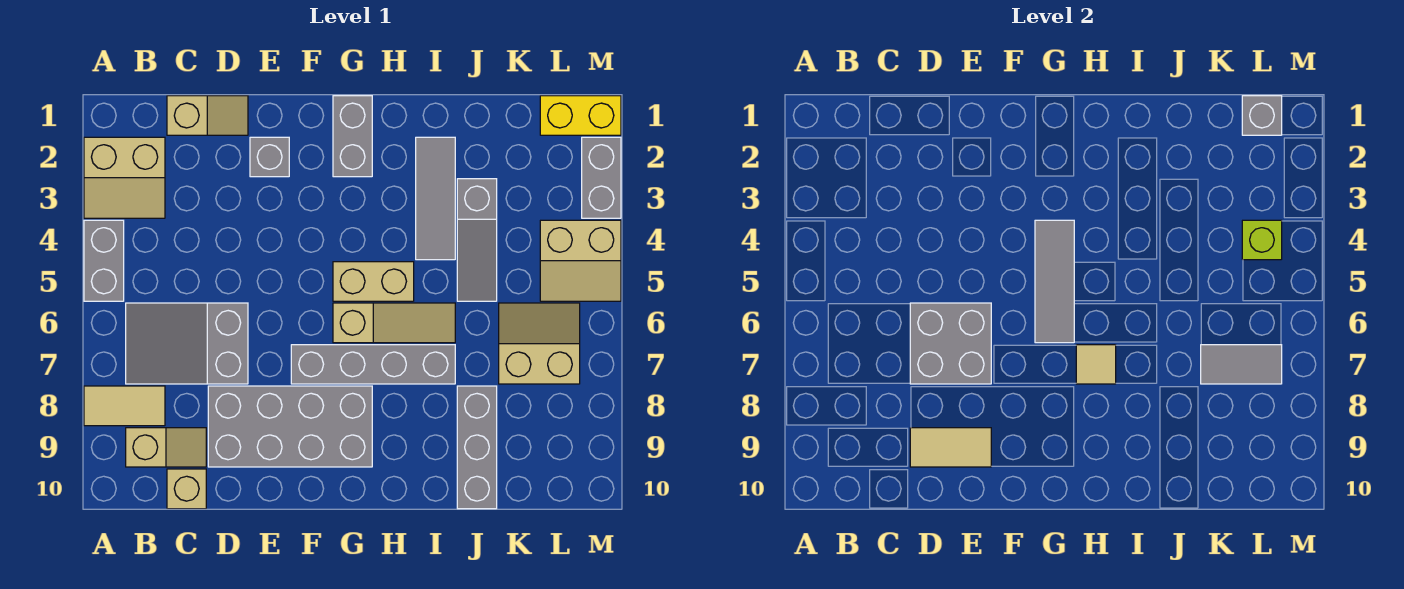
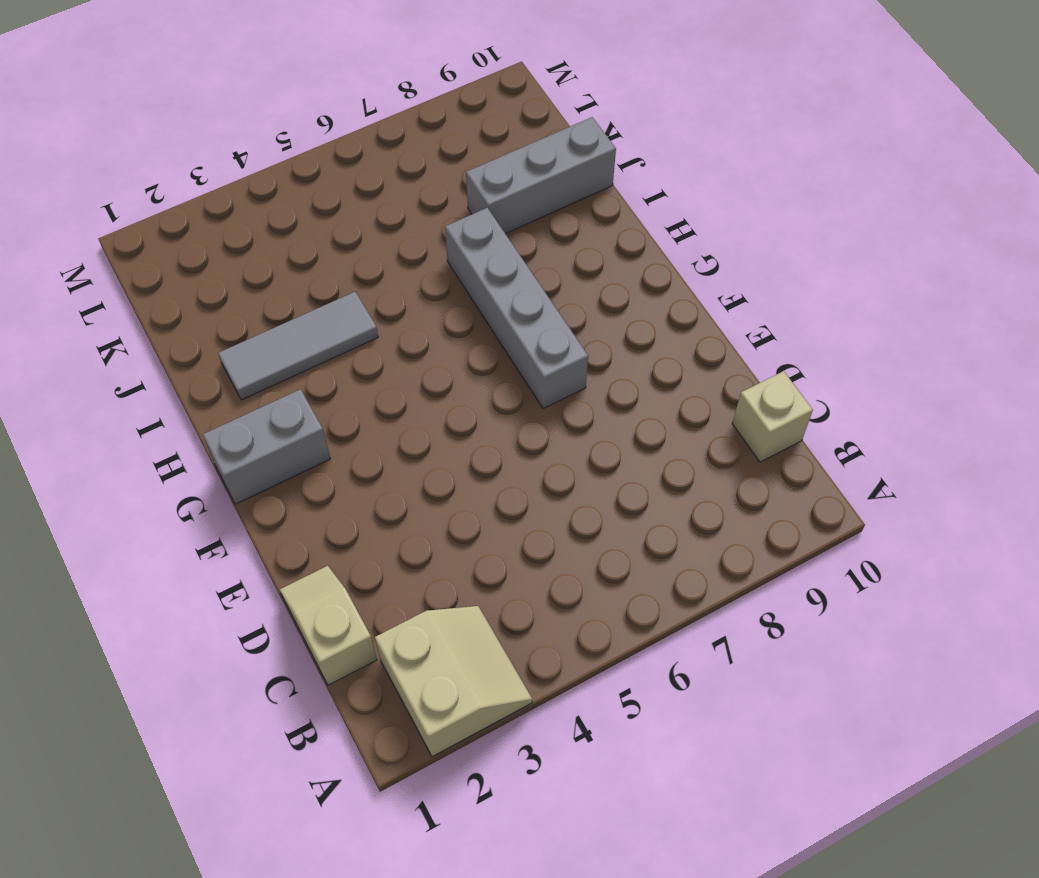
none -> grey brick A4:A5 level 1
none -> tan tile A8:B8 level 1
none -> grey slope B6:D7 level 1 top D

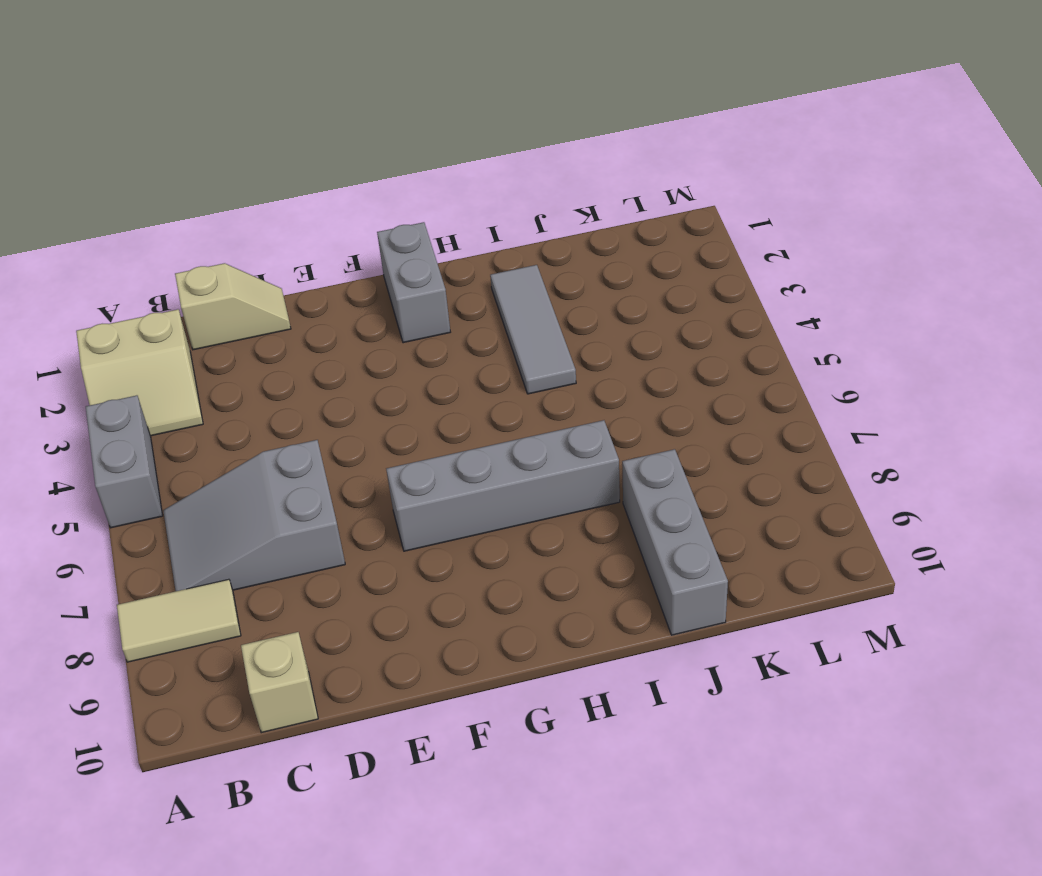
none -> tan slope B9:C9 level 1 top B
none -> grey brick D8:G9 level 1
none -> grey brick E2 level 1

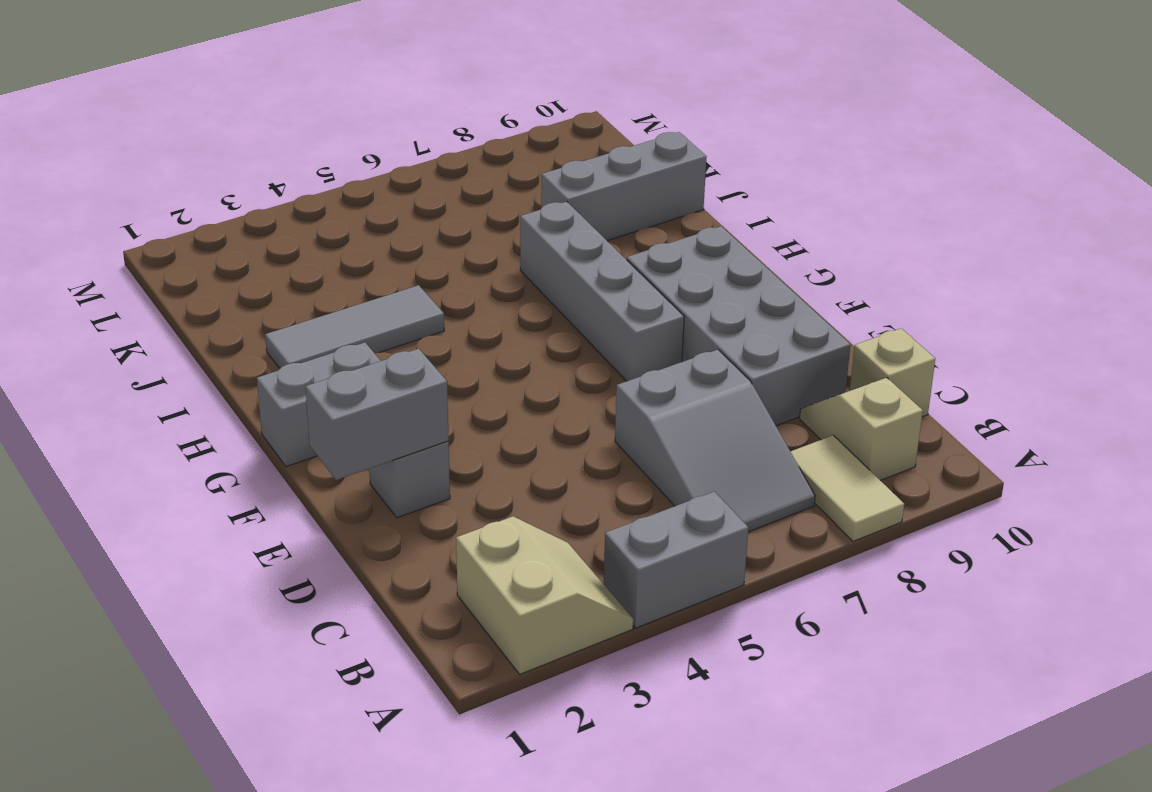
grey brick E1:E2 level 2 -> grey brick M2:M3 level 1
none -> tan slope C1:D1 level 1 top C
none -> tan brick G5:H5 level 1
none -> tan slope G6:I6 level 1 top G

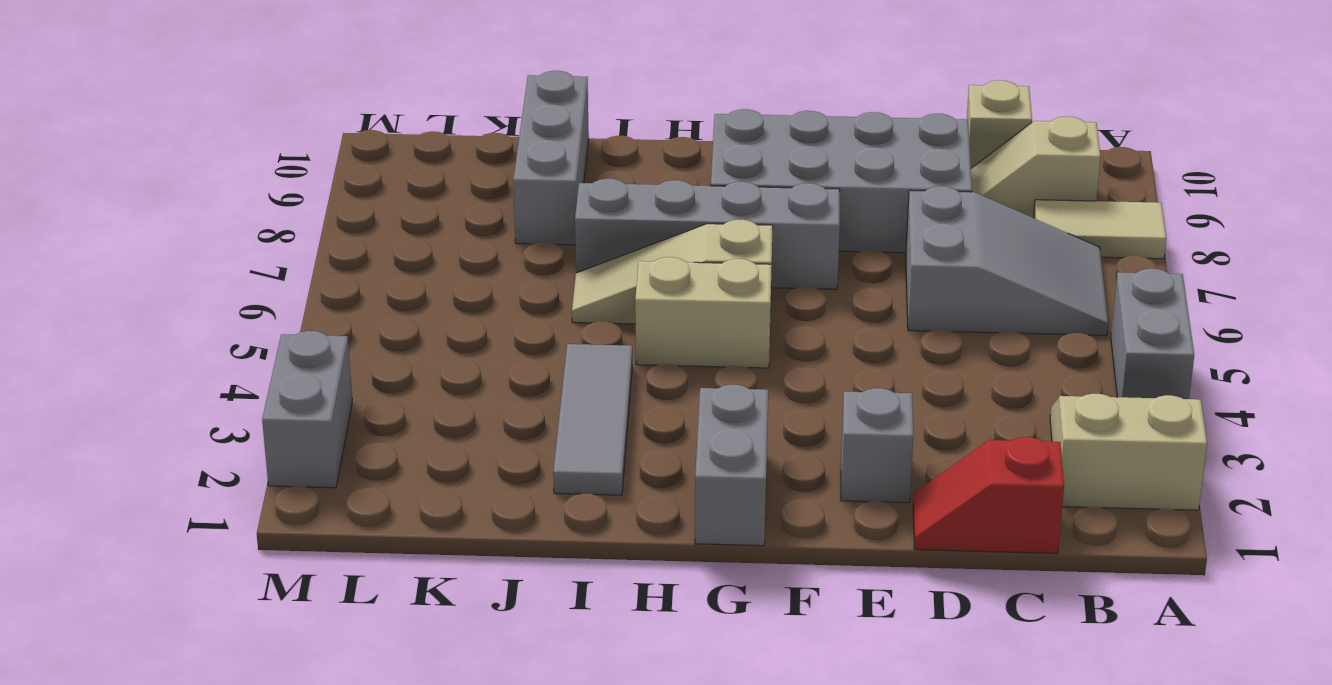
red slope C1:D1 level 1 top C -> tan slope C1:D1 level 1 top C
none -> grey slope J3:J5 level 1 top 3
none -> tan slope K6:L7 level 1 top 7
none -> yellow brick L1:M1 level 1

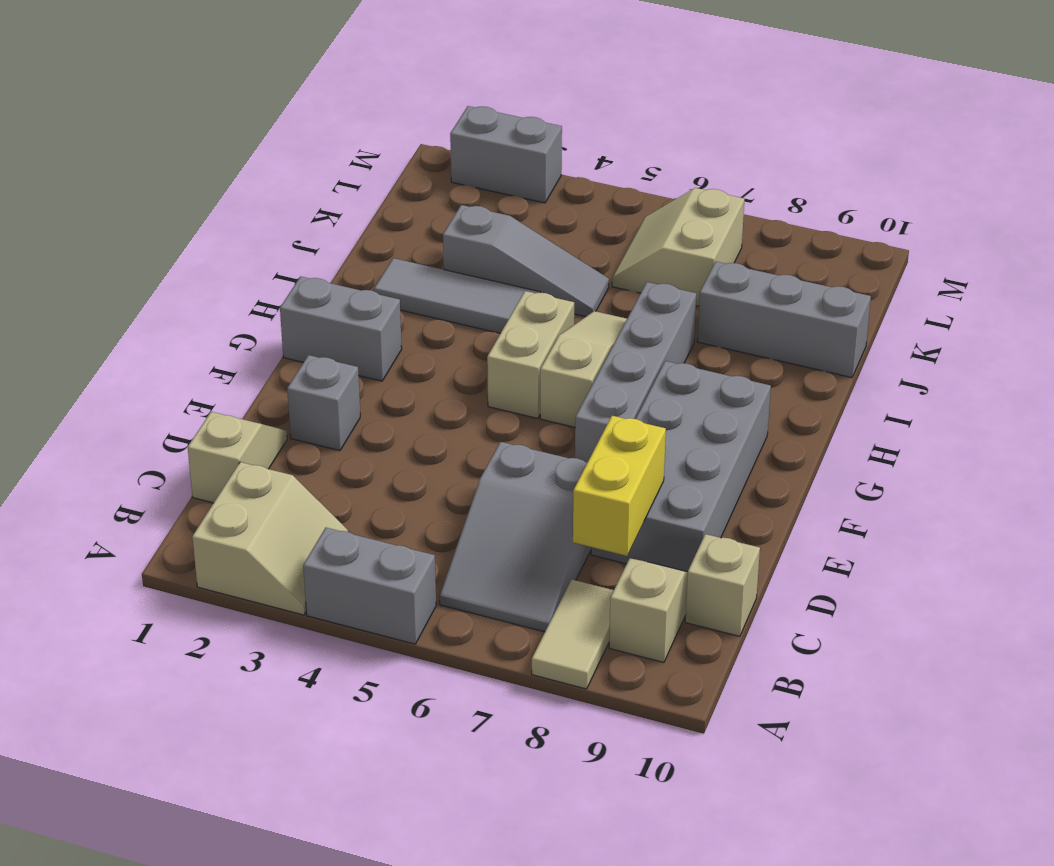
yellow brick C8:D8 level 2 -> yellow brick L1:M1 level 1
none -> tan slope L4:M5 level 1 top 4
none -> grey brick D6:E7 level 2
none -> tan tile D9:E9 level 2

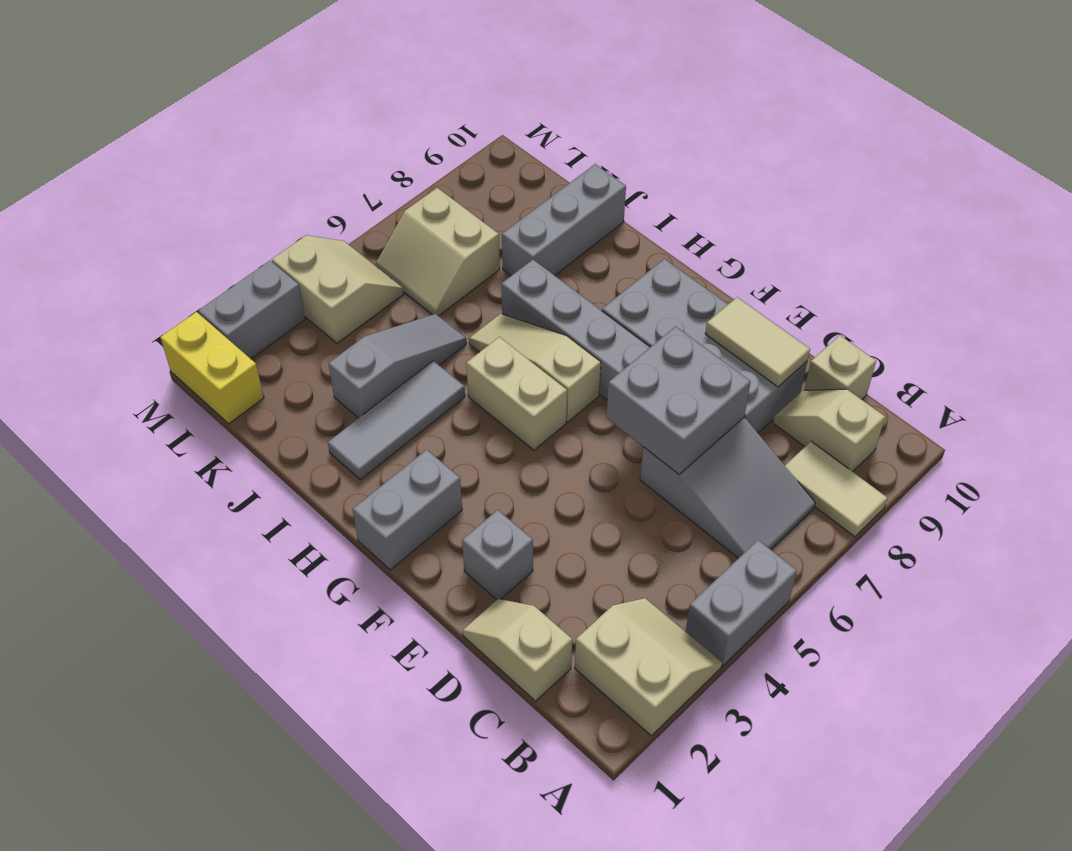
none -> grey tile G4:G6 level 2
none -> tan tile H7 level 2
none -> grey tile K7:L7 level 2

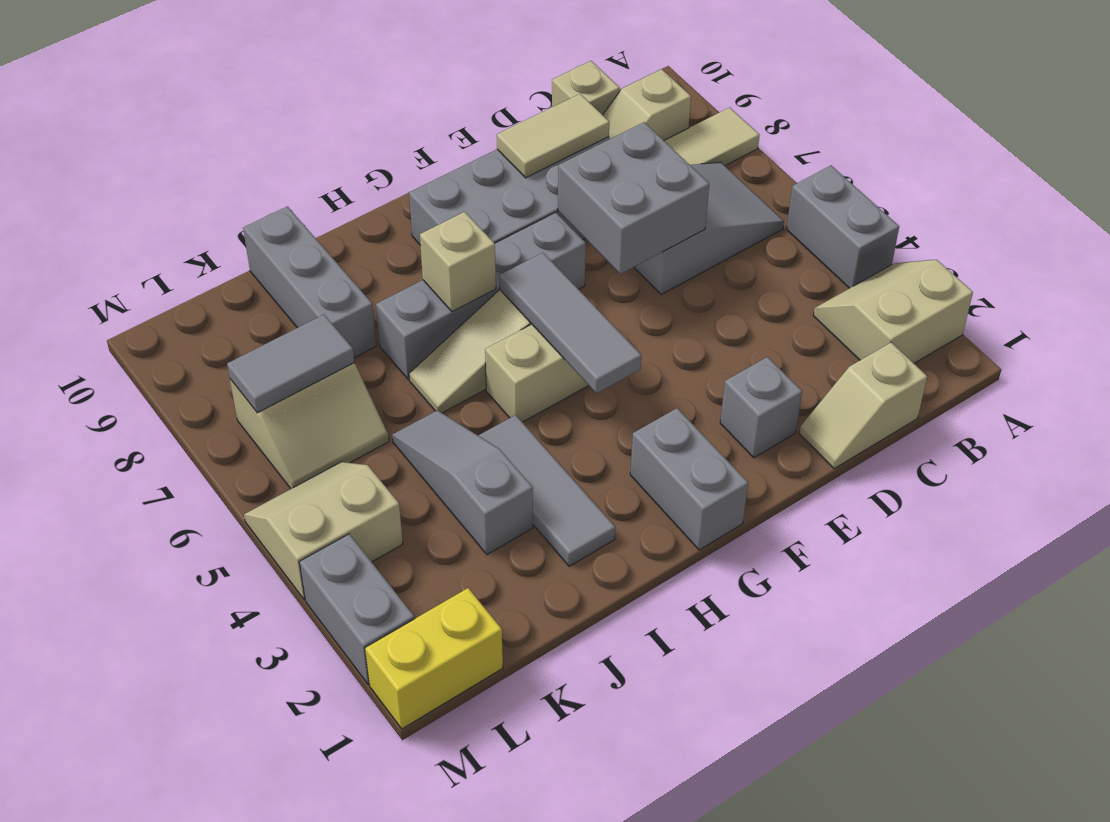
tan brick H7 level 2 -> tan tile H7 level 2
none -> grey brick L1 level 2
none -> lime brick L4 level 2

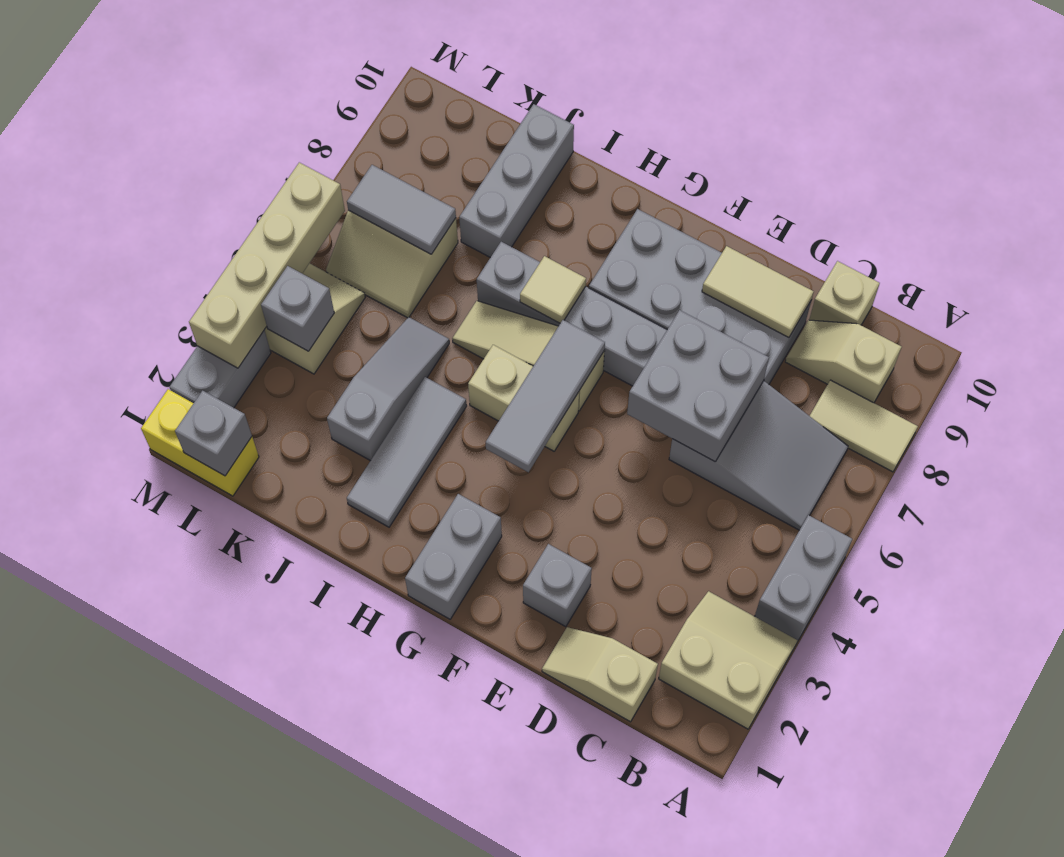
grey brick L4 level 2 -> lime brick L4 level 2
tan brick M3:M6 level 2 -> none

